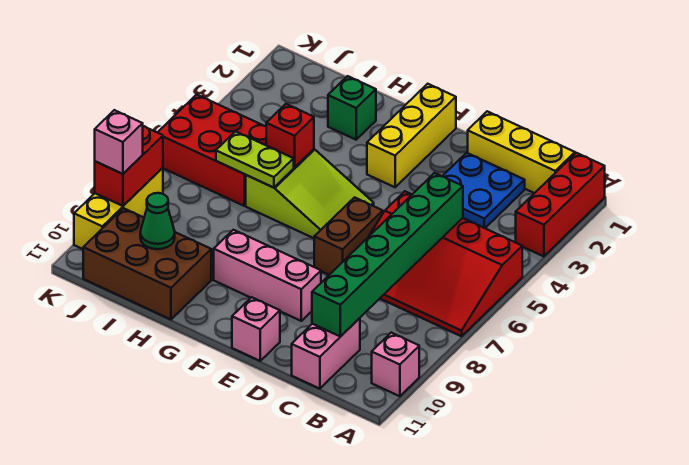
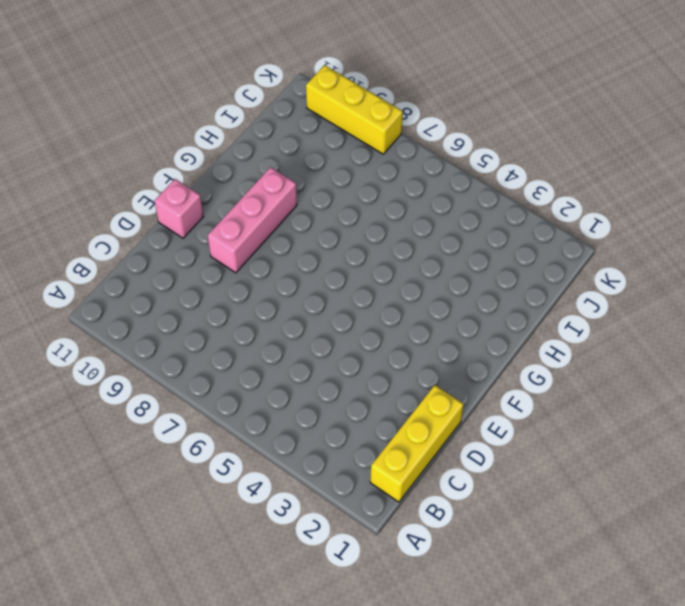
none -> red brick A1:A3 level 1
none -> red slope A5:D7 level 1 top 5
none -> pink brick A10 level 1

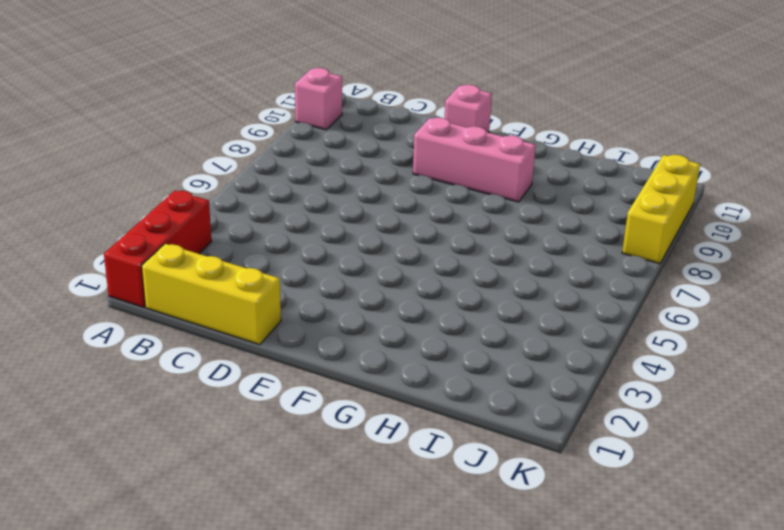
none -> red slope A5:D7 level 1 top 5
none -> blue plate C2:D3 level 1
none -> pink brick C10:C11 level 1

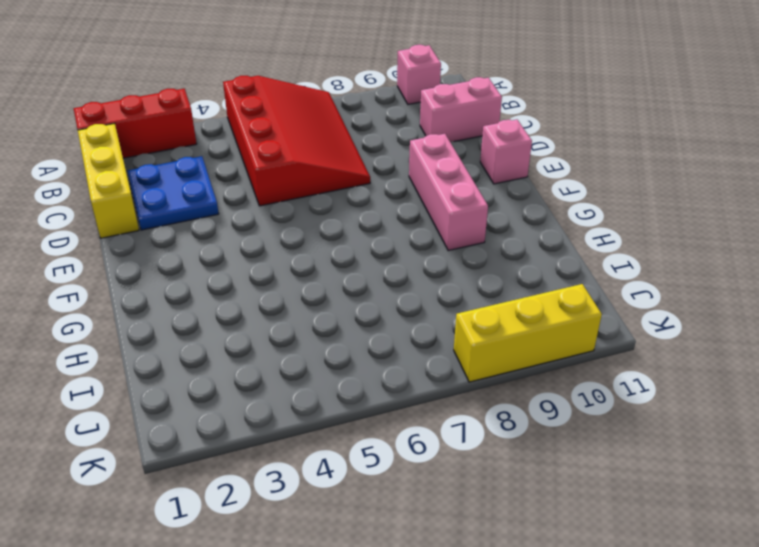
none -> brown brick E6:E7 level 1
none -> yellow brick F1:F3 level 1
none -> lime slope F5:H6 level 1 top H

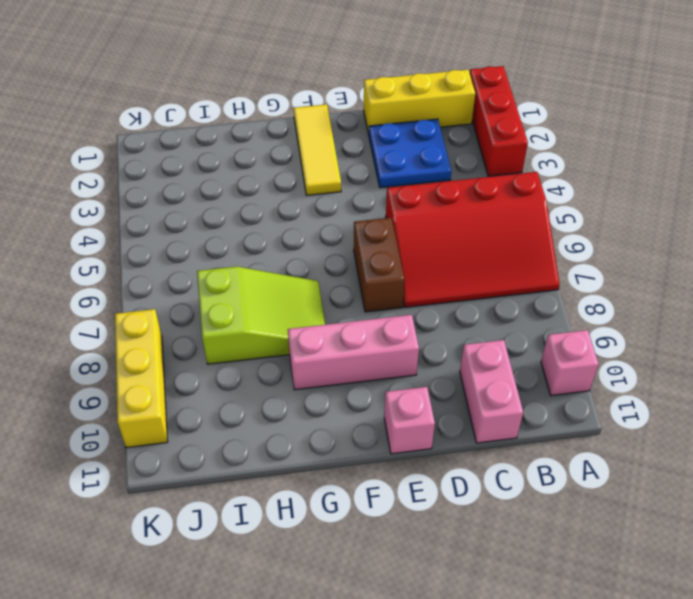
yellow tile F1:F3 level 1 -> yellow brick F1:F3 level 1
lime slope G7:I8 level 1 top I -> lime slope F5:H6 level 1 top H
none -> green brick H2 level 1
none -> brown brick H10:J11 level 1
none -> red brick I5:K6 level 1

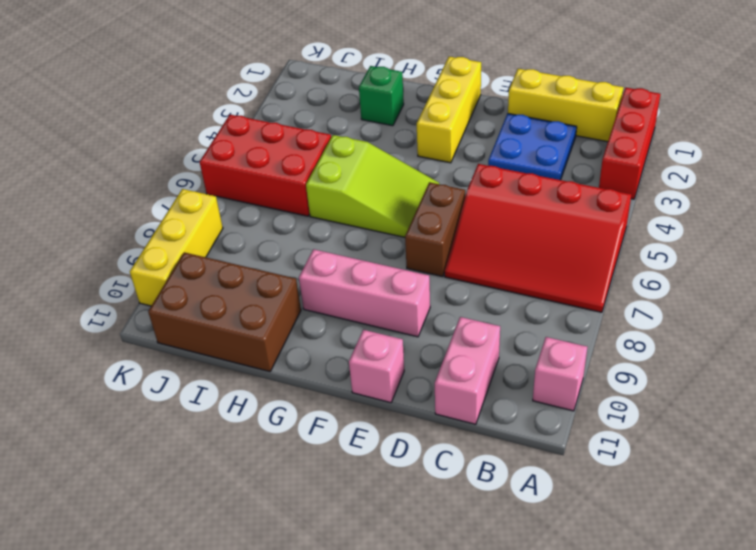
none -> green brick C5:C10 level 2
none -> red brick H5 level 2
none -> lime plate H6:I6 level 2

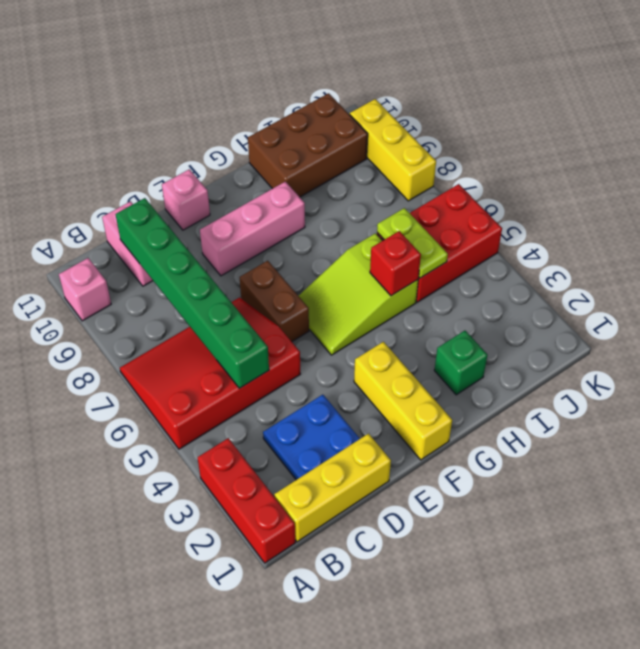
lime plate I5:I6 level 2 -> lime plate H6:I6 level 2
none -> green cone I10 level 2
none -> red brick K8:K9 level 2
none -> pink brick K9 level 3

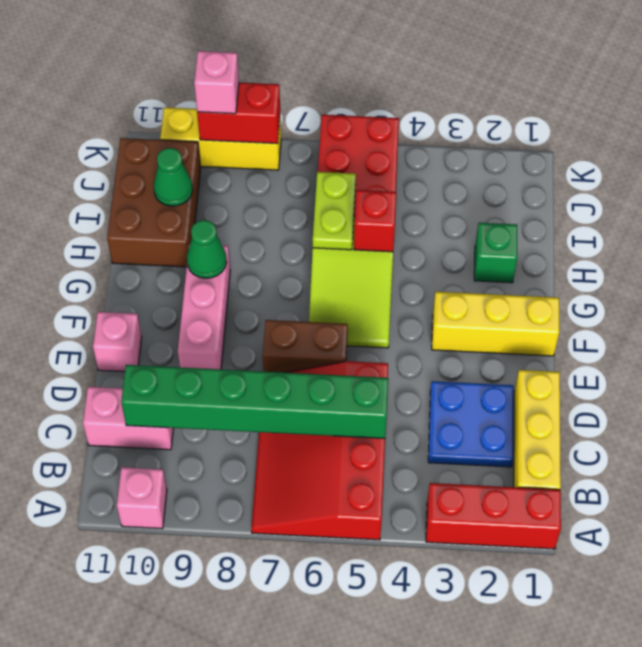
green cone G9 level 2 -> none

